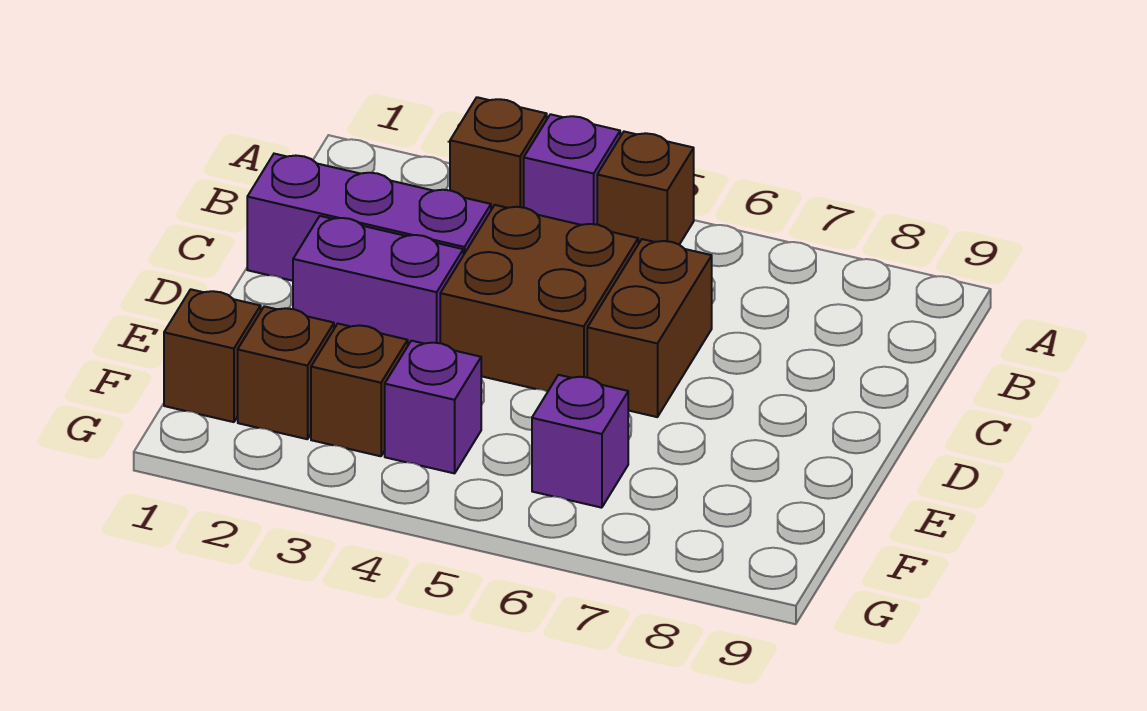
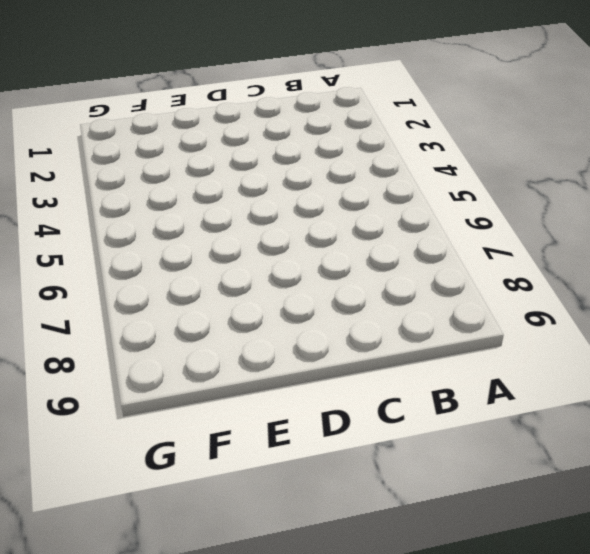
none -> brown brick A3 level 1
none -> purple brick A4 level 1
none -> brown brick A5 level 1

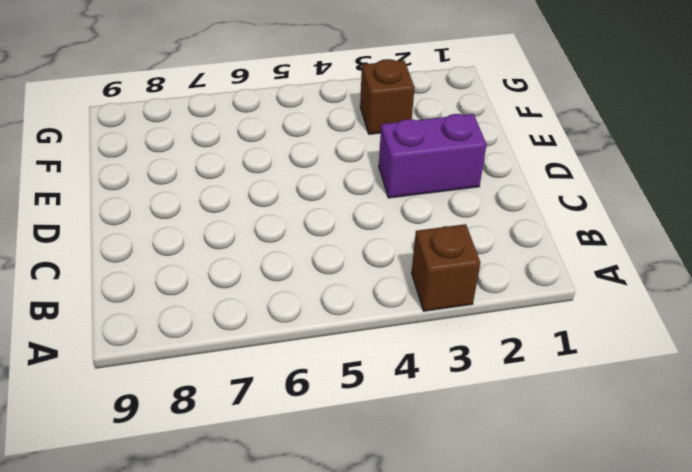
none -> purple brick A4 level 1
none -> brown brick A5 level 1
none -> purple brick C1:C3 level 1

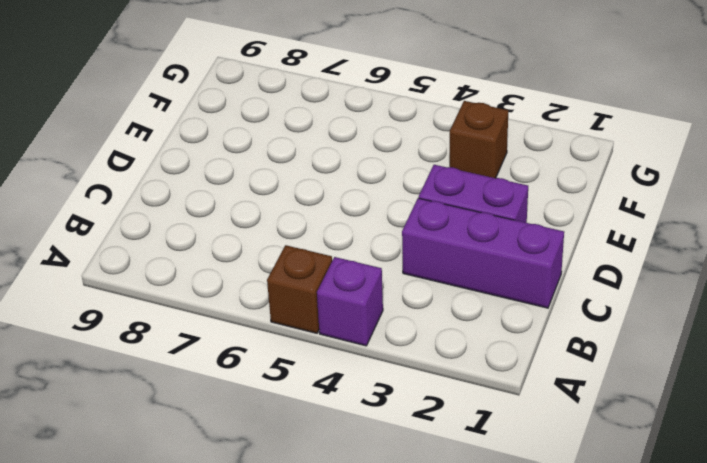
none -> brown brick A3 level 1
none -> brown brick C4:D5 level 1
none -> brown brick C6:D6 level 1

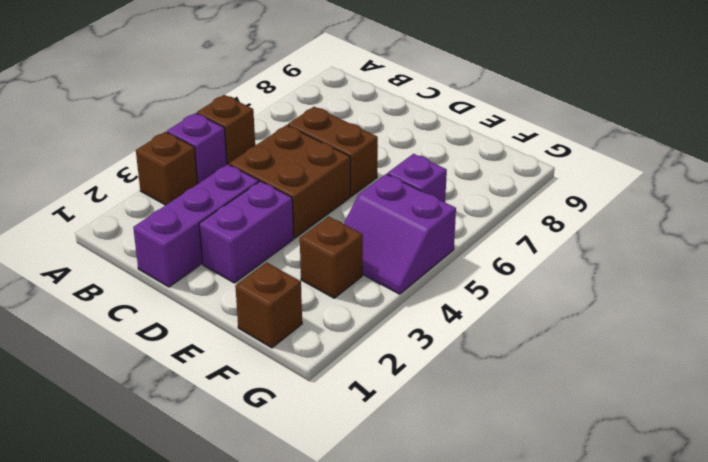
purple slope F4:G5 level 1 top 5 -> purple brick F4 level 1
none -> brown brick F2 level 1

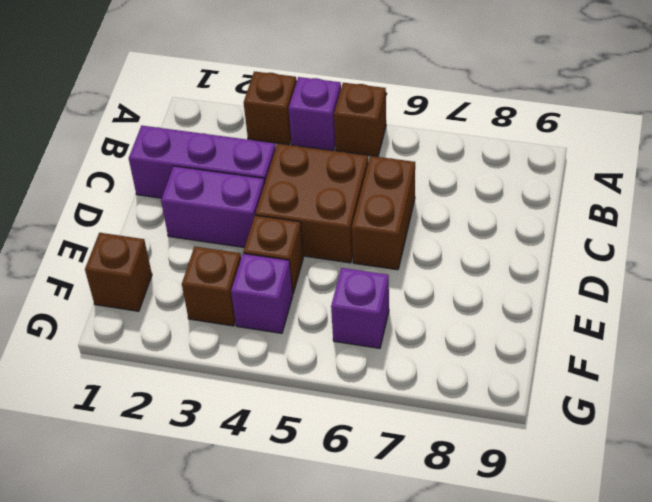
brown brick E4 level 1 -> brown brick F2 level 1

